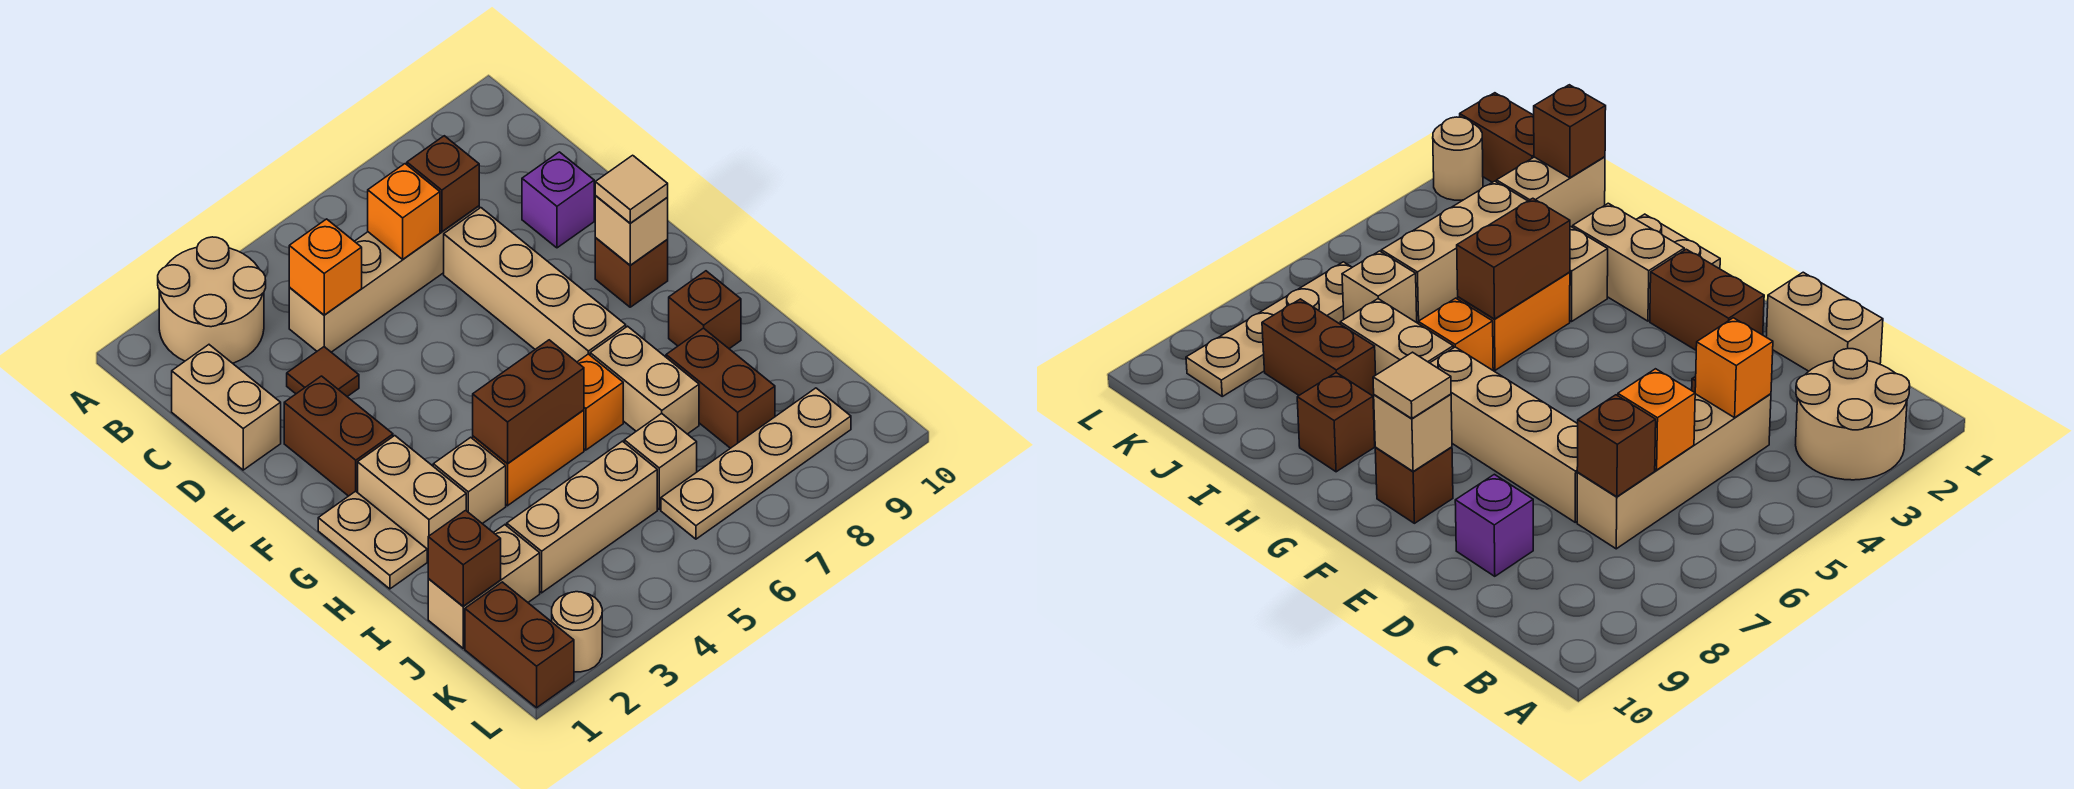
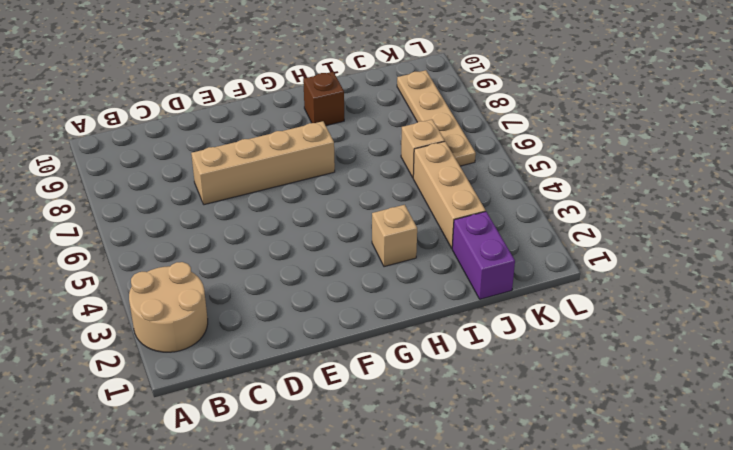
purple brick J1:J2 level 1 -> tan brick J1:J2 level 1
none -> tan brick C1:D1 level 1
none -> tan brick C4:C7 level 1
none -> brown tile D3 level 1

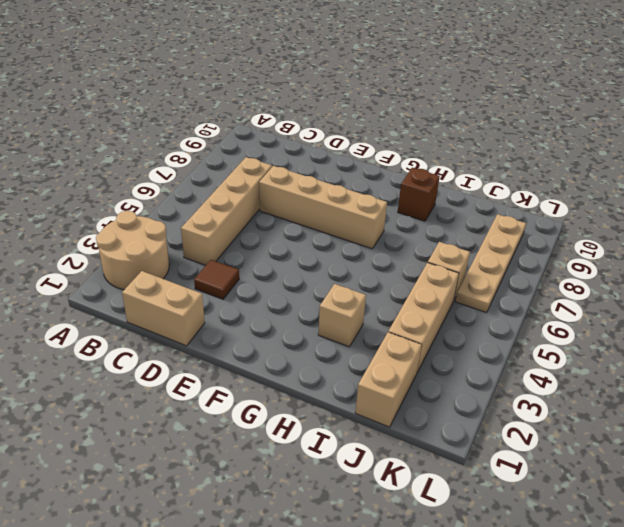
none -> purple brick D9 level 1
none -> brown brick E2:F2 level 1
none -> brown brick F9 level 1

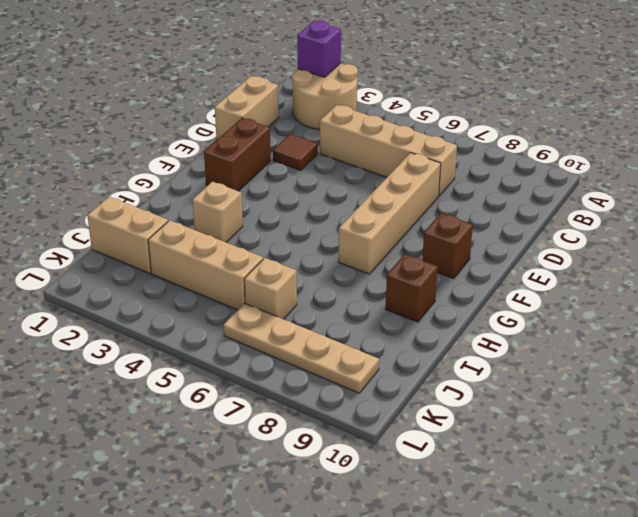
purple brick A2 level 2 -> purple brick D9 level 1
none -> tan plate G1:H1 level 1
none -> tan brick G2:H2 level 1
none -> orange brick H4:H5 level 1

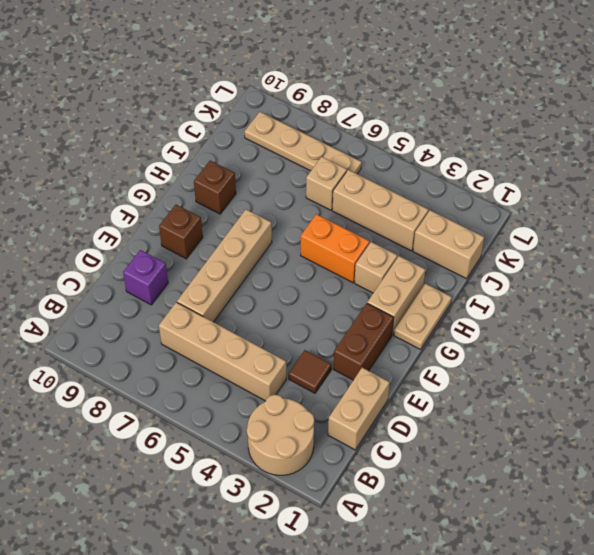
none -> orange brick H6 level 1
none -> tan brick H7:I7 level 1
none -> brown brick I8:J8 level 1

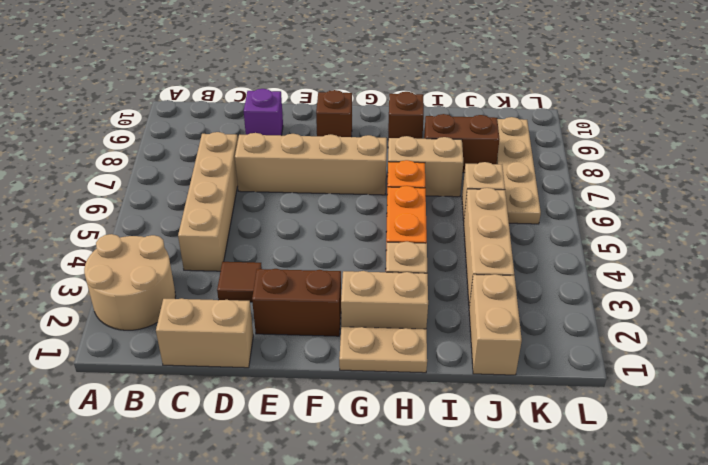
none -> brown brick K1:L1 level 1
none -> tan round brick L2 level 1
none -> orange brick C4 level 2

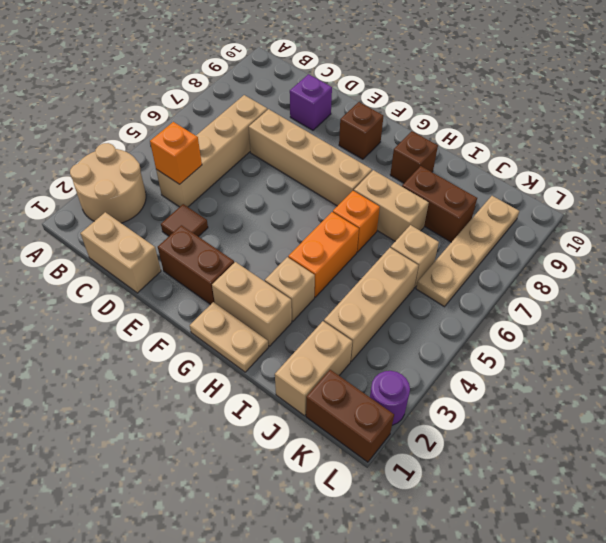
purple round brick L2 level 1 -> tan round brick L2 level 1
none -> orange brick C6 level 2
none -> brown brick C7 level 2
none -> tan brick F9 level 2

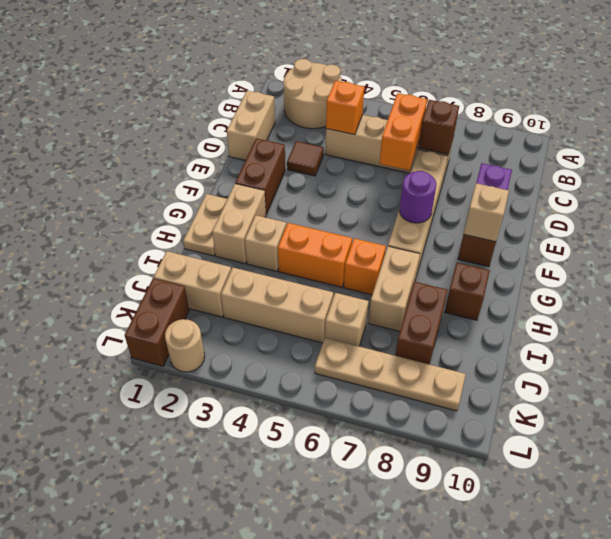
orange brick C6:D6 level 2 -> orange brick C6 level 2
purple round brick F7 level 2 -> none
none -> brown brick H4:H5 level 2
none -> brown brick J1 level 2
none -> tan tile F9 level 3

